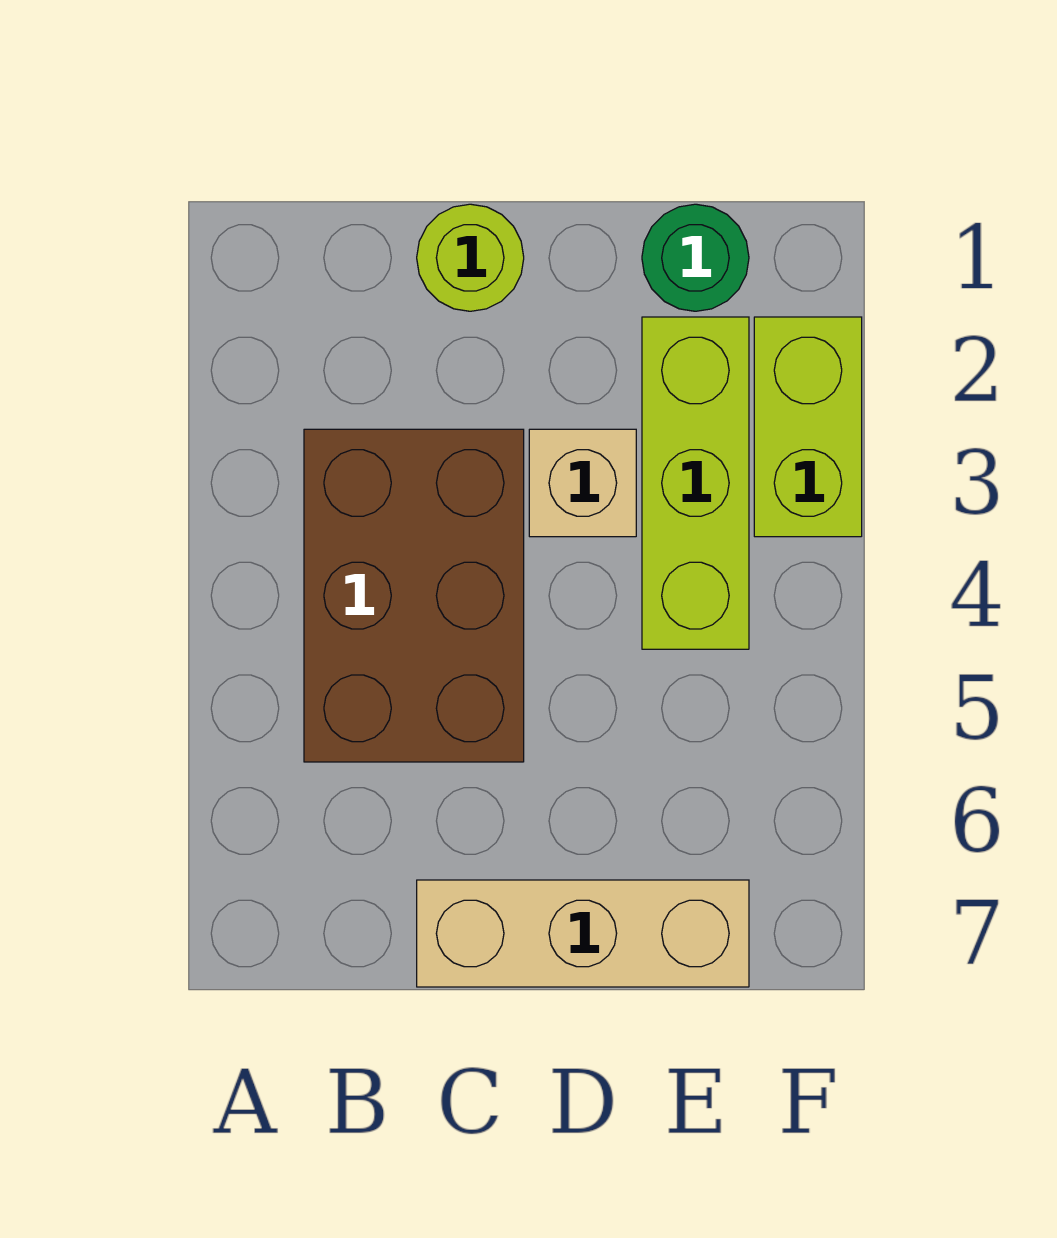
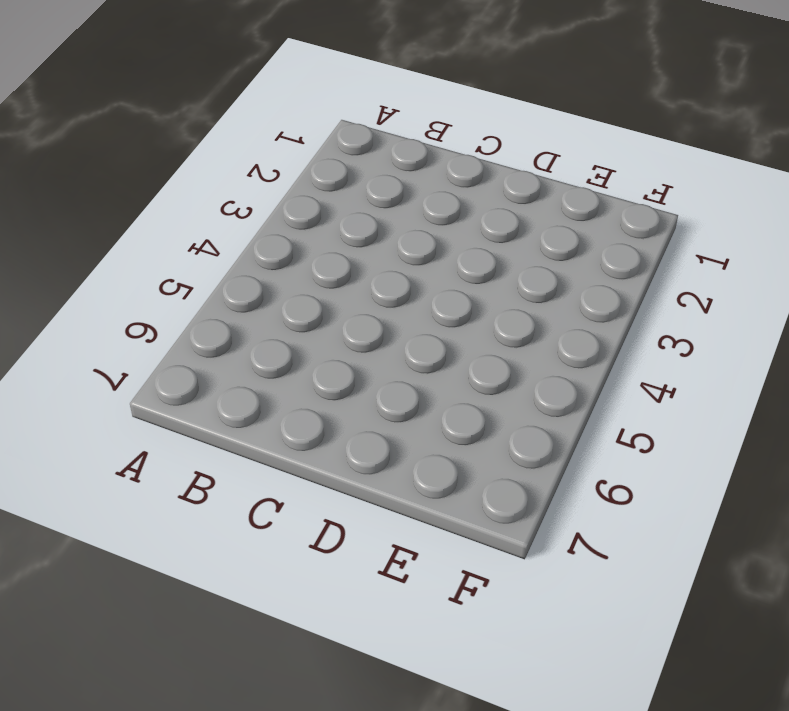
none -> brown brick B3:C5 level 1
none -> lime round brick C1 level 1

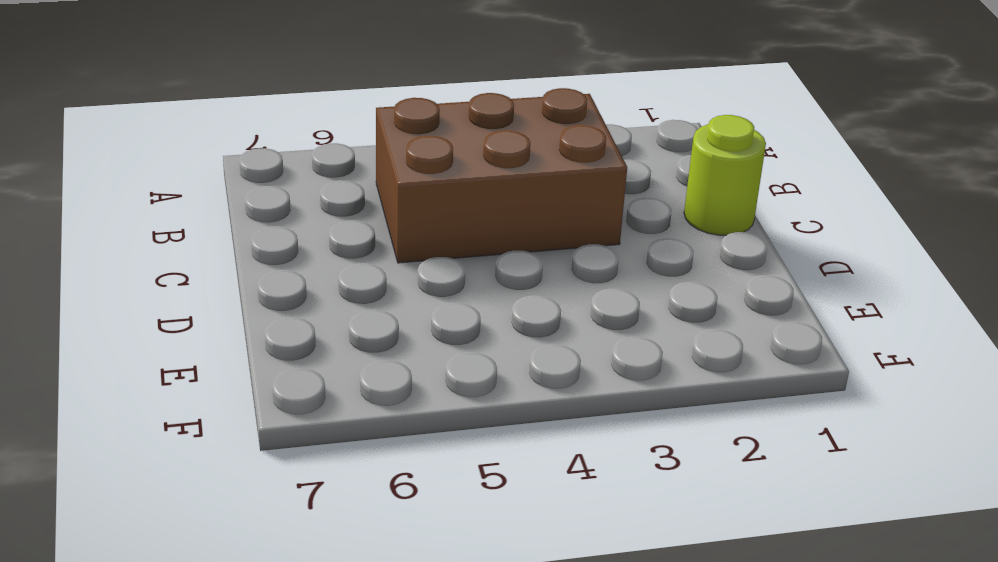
none -> tan brick C7:E7 level 1
none -> tan brick D3 level 1

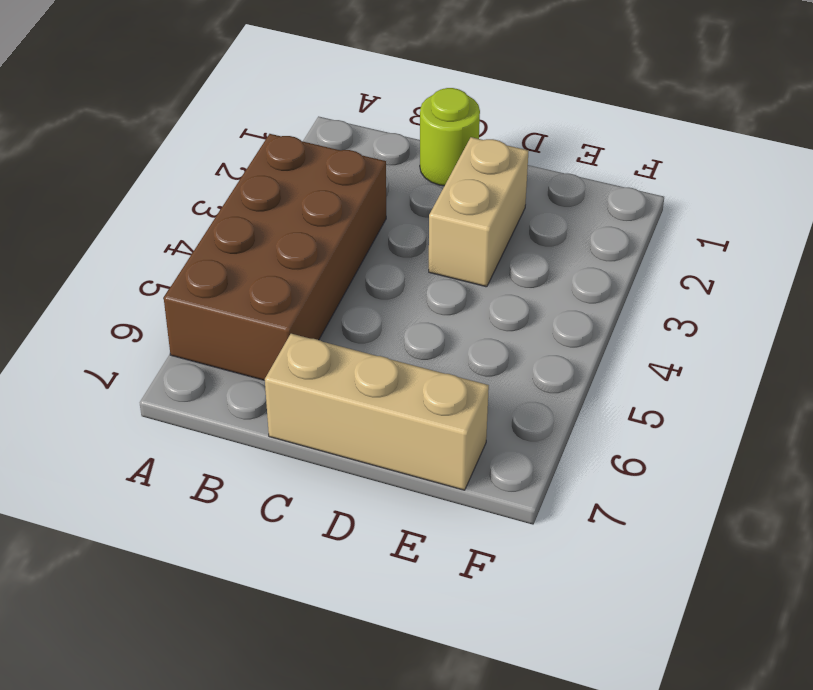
brown brick A3:B6 level 1 -> brown brick B3:C5 level 1
tan brick D2:D3 level 1 -> tan brick D3 level 1
none -> green round brick E1 level 1
none -> lime brick E2:E4 level 1

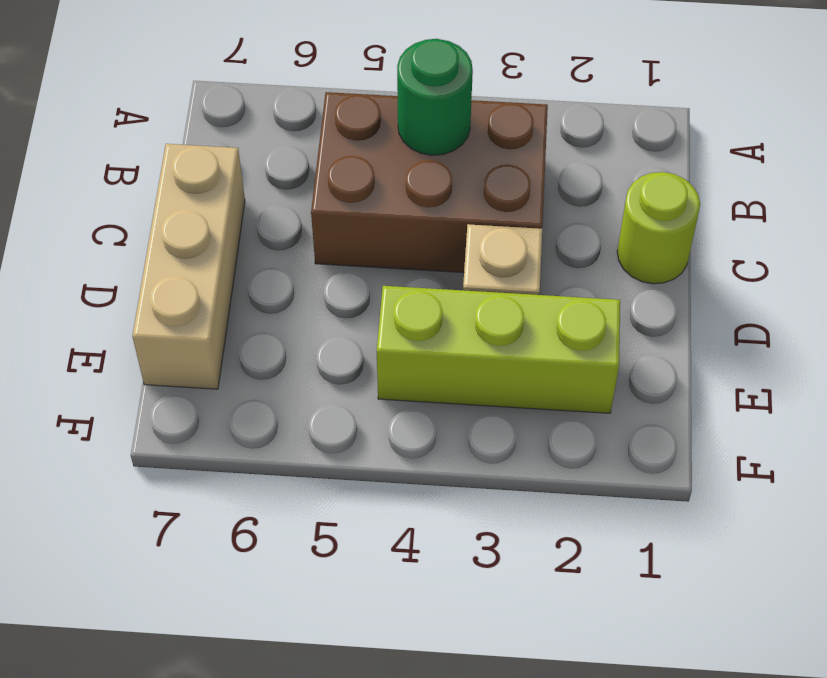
green round brick B4 level 2 -> green round brick E1 level 1
none -> lime brick F2:F3 level 1

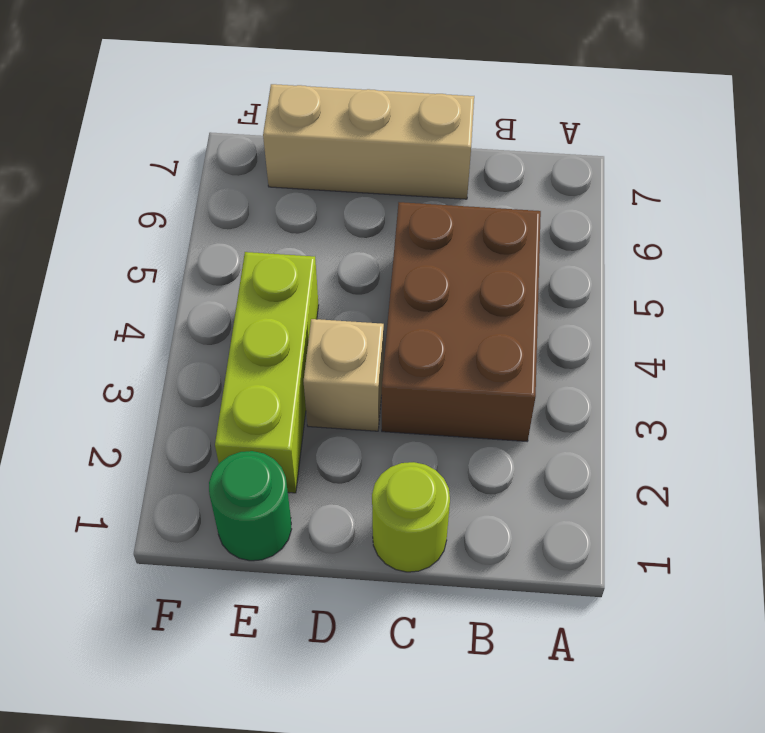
none -> lime brick F2:F3 level 1

